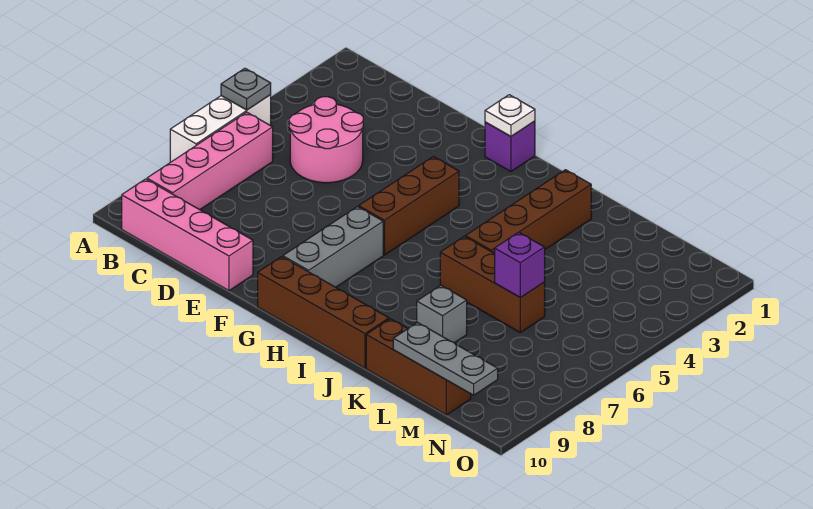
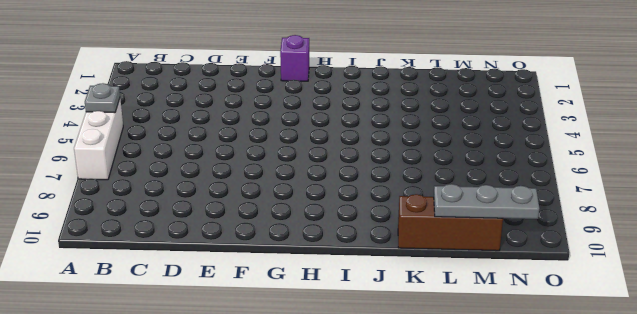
none -> pink brick B6:B9 level 1
none -> pink brick B10:E10 level 1
none -> pink round brick C4:D5 level 1

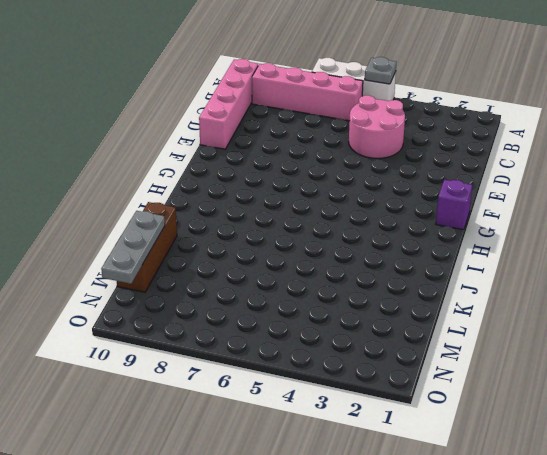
none -> brown brick G4:G6 level 1
none -> grey brick G7:G9 level 1
none -> brown brick G10:J10 level 1

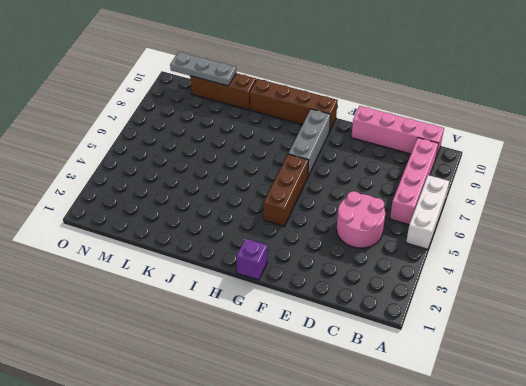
none -> brown brick J2:J5 level 1
none -> brown brick J6:L6 level 1
none -> grey brick K8 level 1

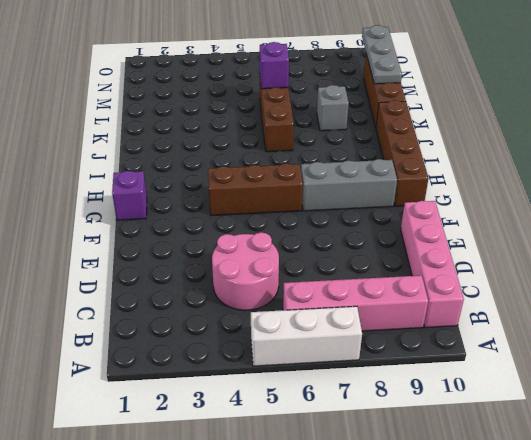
none -> brown brick J2:J5 level 1
none -> grey plate A5 level 2
none -> white plate G1 level 2

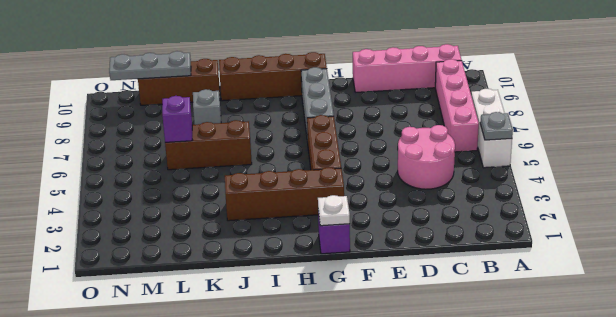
brown brick G3:J3 level 1 -> brown brick J2:J5 level 1

